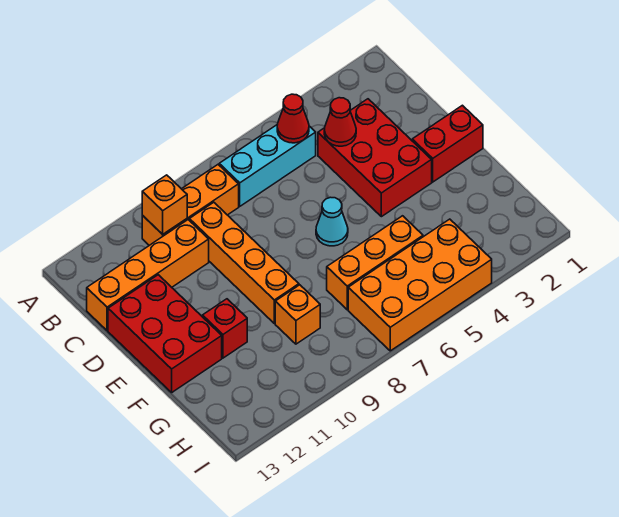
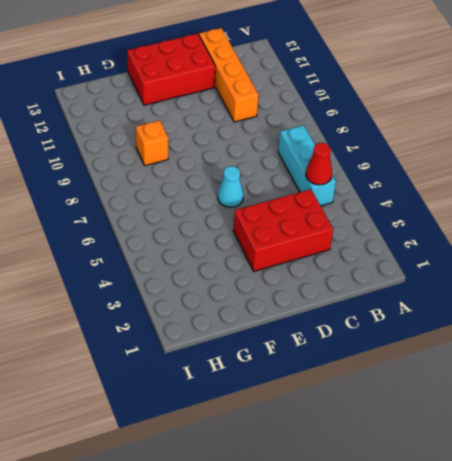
none -> orange brick B8:B10 level 1
none -> orange brick C9:F9 level 1
none -> red brick E1:E2 level 1

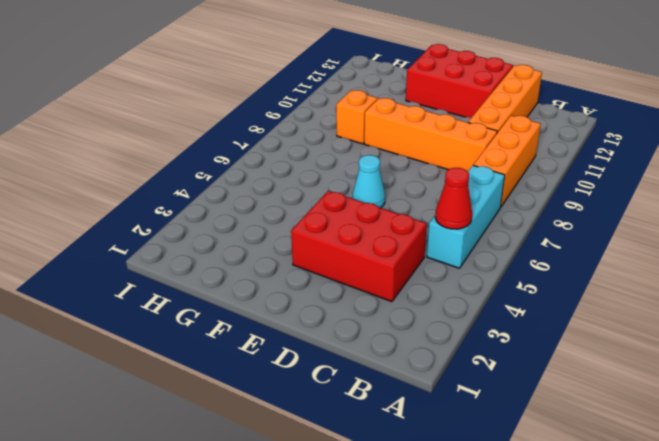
none -> red brick E1:E2 level 1
none -> red brick F11 level 1
none -> orange brick G5:G7 level 1

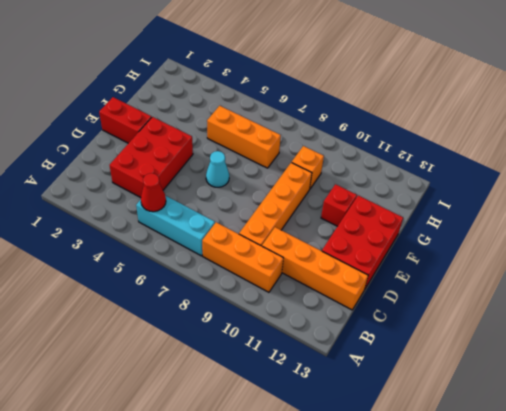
none -> orange brick H4:I7 level 1
none -> orange brick B10 level 2
none -> red cone C4 level 2

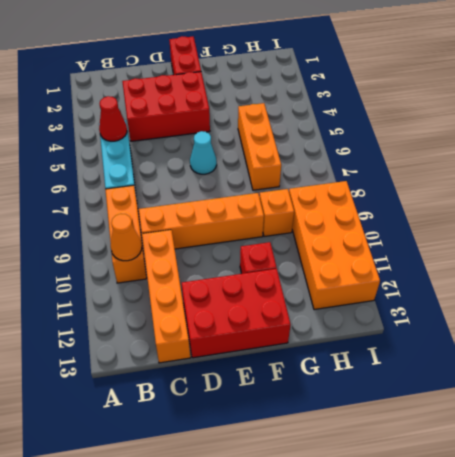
orange cone B10 level 2 -> orange brick B10 level 2
orange brick H9:I12 level 1 -> orange brick H4:I7 level 1
none -> red cone C4 level 2

